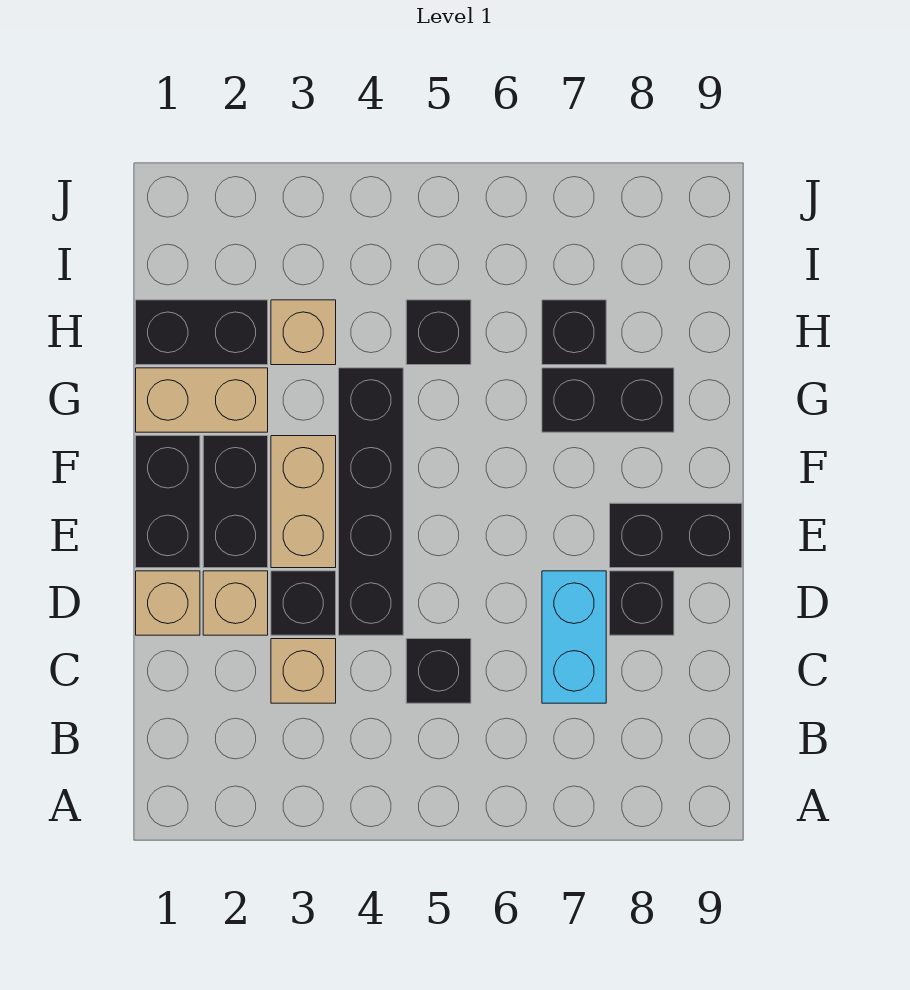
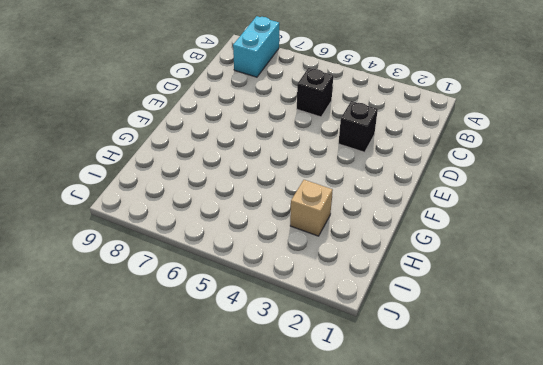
cyan brick A8:B8 level 1 -> cyan brick C7:D7 level 1
none -> tan brick C3 level 1
none -> tan brick D1 level 1
none -> tan brick D2 level 1

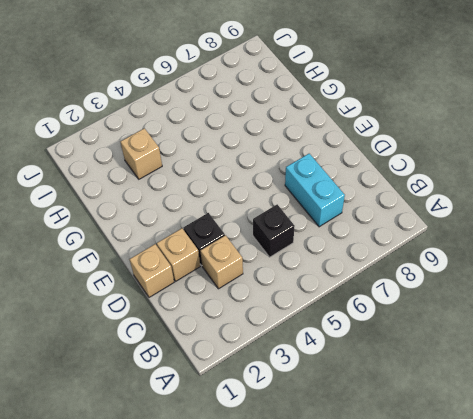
none -> black brick D4:G4 level 1
none -> black brick D8 level 1
none -> black brick E1:F1 level 1

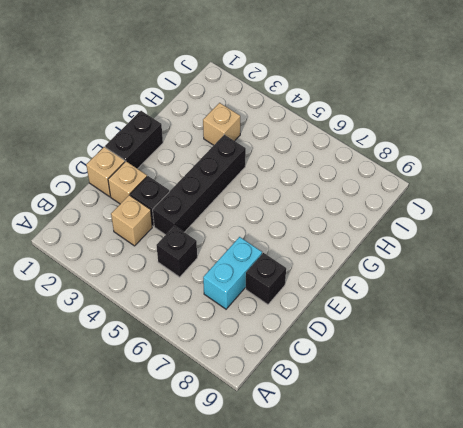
none -> black brick E2:F2 level 1
none -> tan brick E3:F3 level 1
none -> black brick E8:E9 level 1

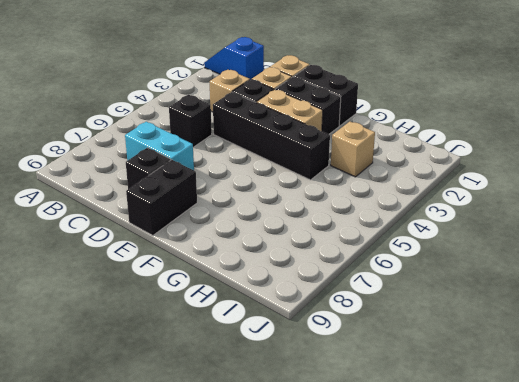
blue slope A1:B1 level 1 top B -> none
none -> tan brick G1:G2 level 1
none -> black brick G7:G8 level 1
none -> black brick H1:H2 level 1

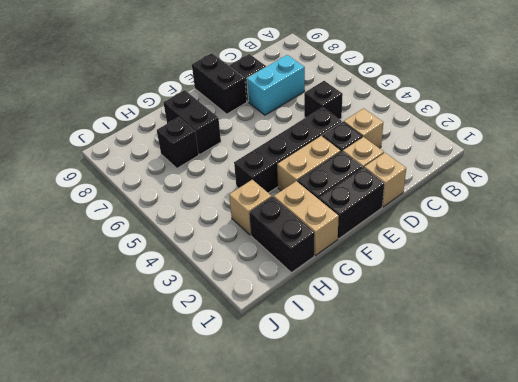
none -> black brick H5 level 1

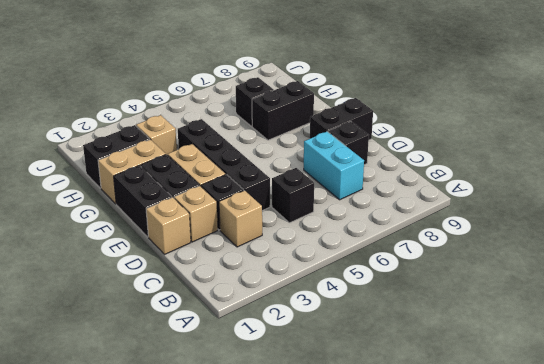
none -> black brick H5 level 1

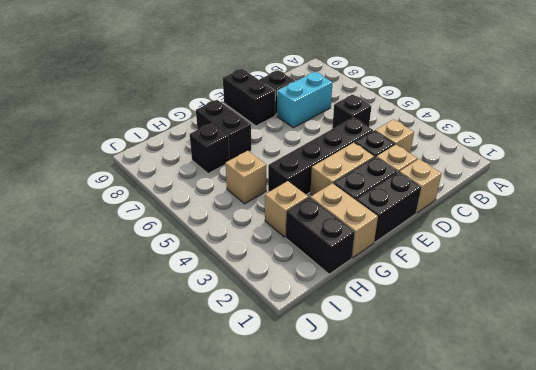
tan brick H5 level 1 -> black brick H5 level 1

